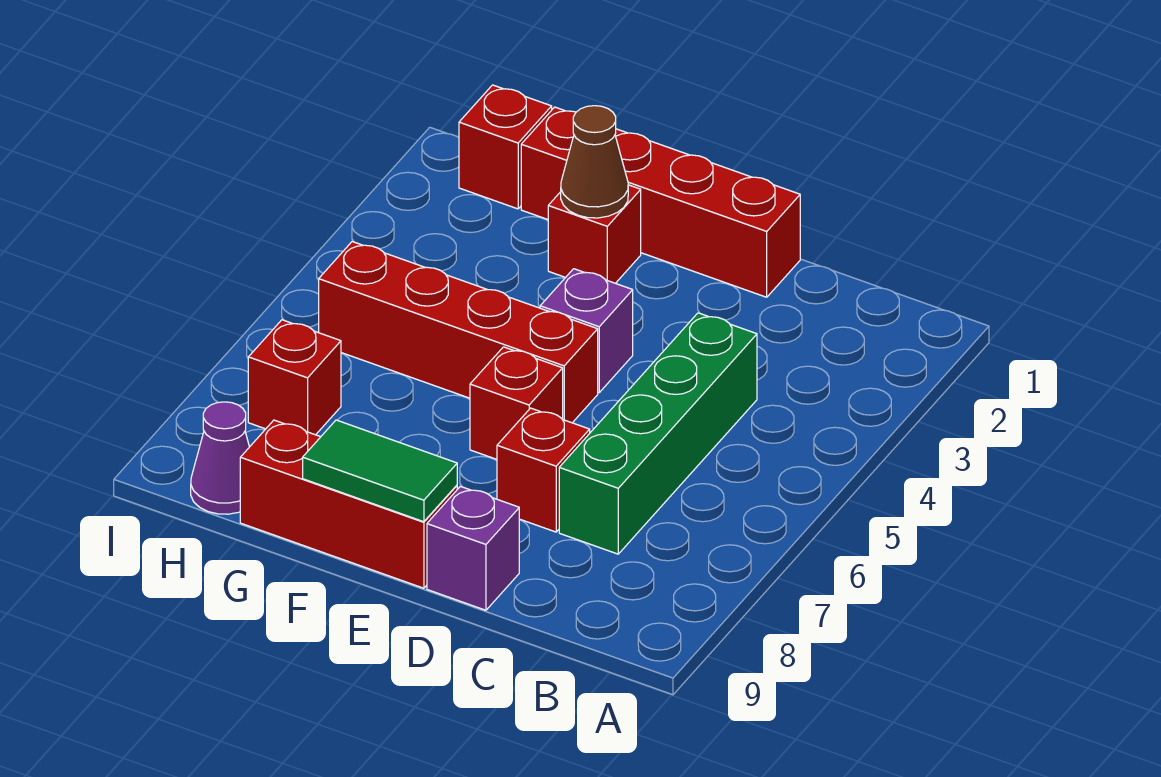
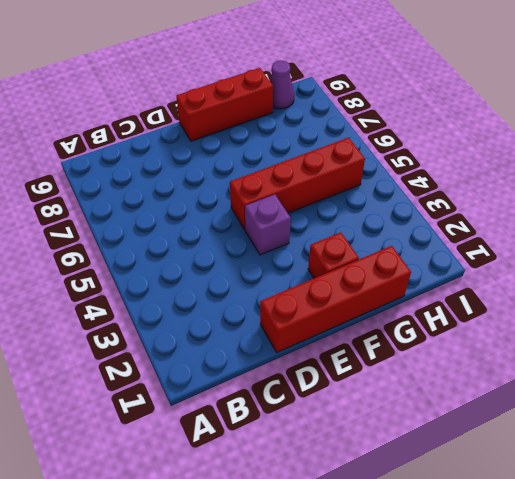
none -> green brick C4:C7 level 1
none -> red brick D7 level 1
none -> purple brick D9 level 1

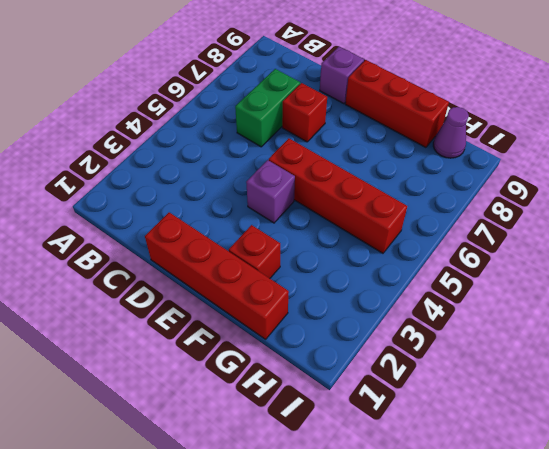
green brick C6:C7 level 1 -> green brick C4:C7 level 1
none -> red brick E6 level 1
none -> red brick H1 level 1
none -> red brick H7 level 1

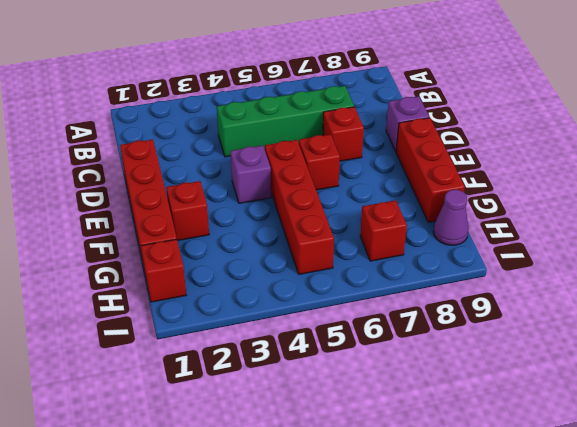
none -> green tile E9:F9 level 2
none -> brown cone F2 level 2

